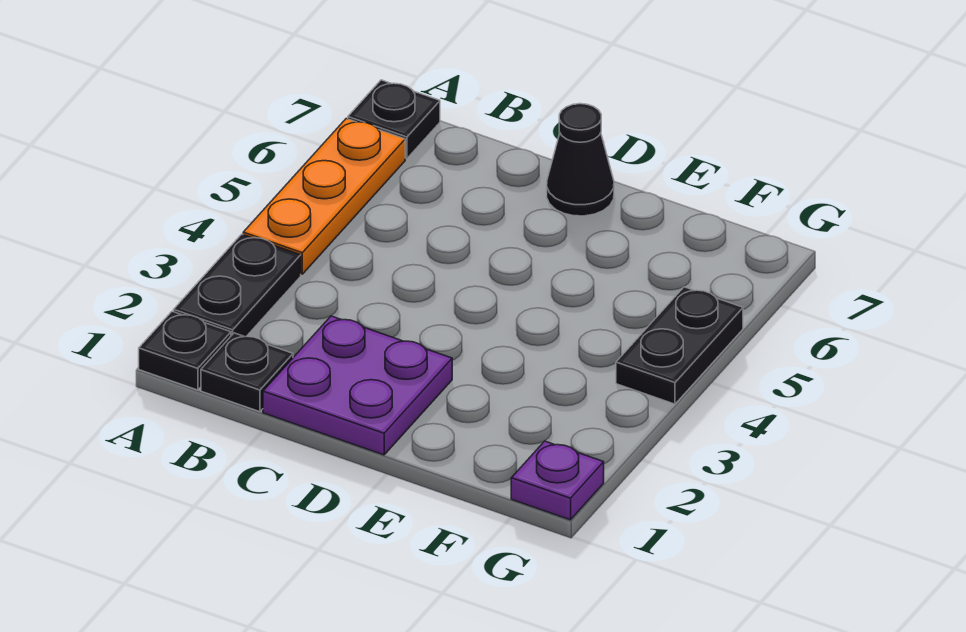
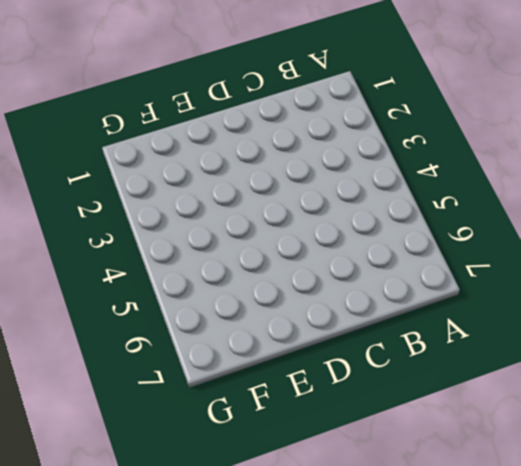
none -> black plate A1 level 1
none -> black plate A2:A3 level 1

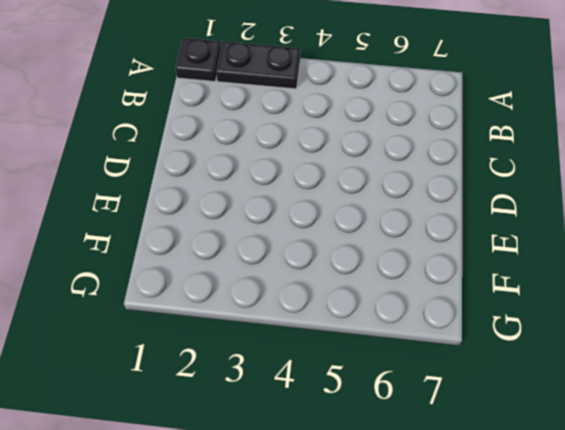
none -> orange plate A4:A6 level 1
none -> black plate A7 level 1

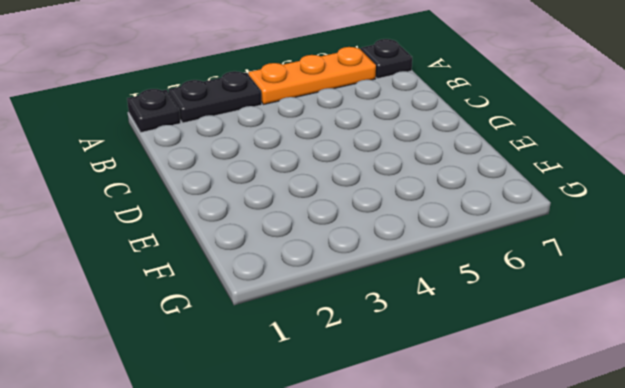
none -> black plate B1 level 1
none -> purple plate C1:D2 level 1

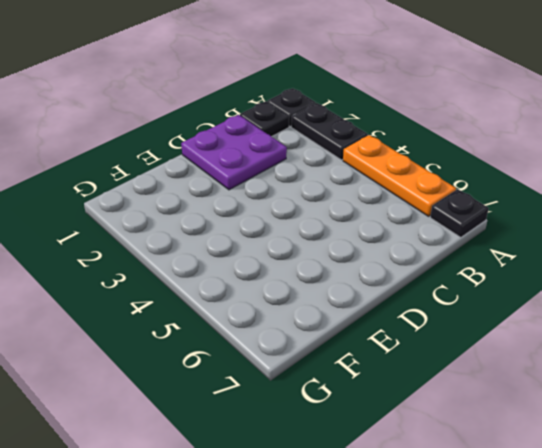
none -> black cone D7 level 1
none -> purple plate G1 level 1

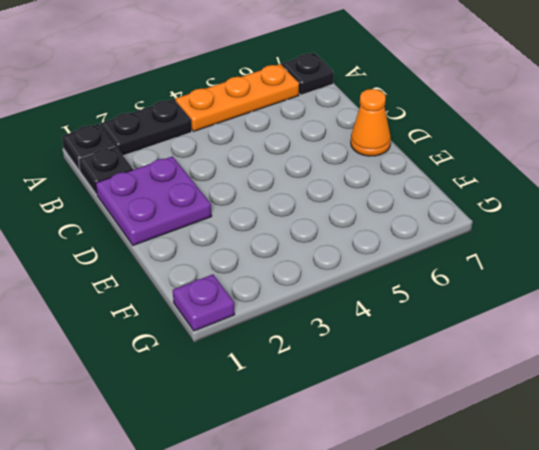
orange cone D7 level 1 -> black cone D7 level 1
none -> black plate G4:G5 level 1

